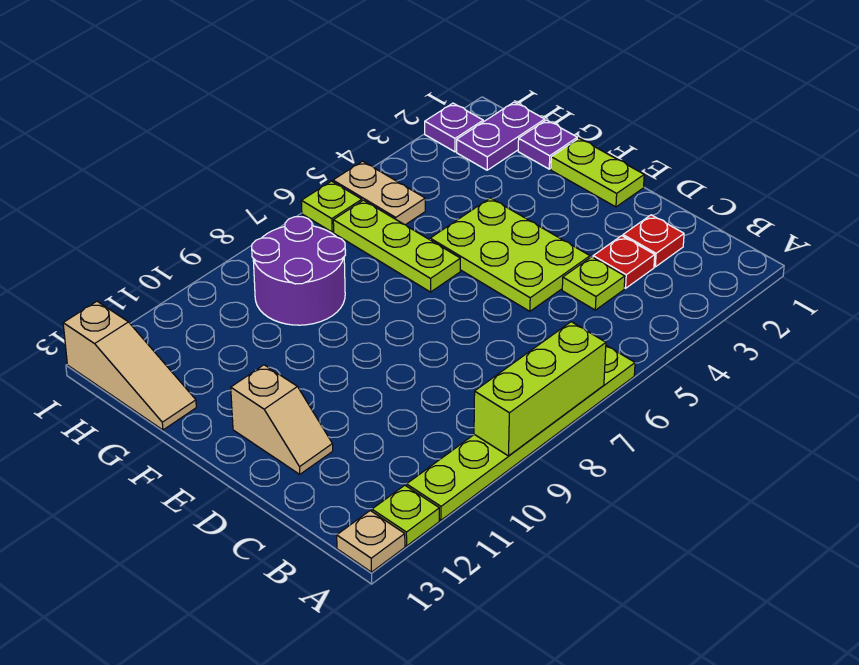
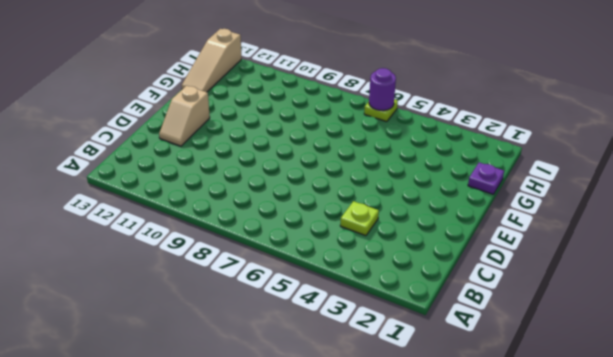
purple round brick I6 level 2 -> none
none -> lime plate A6:A11 level 1
none -> lime plate A12 level 1
none -> tan plate A13 level 1

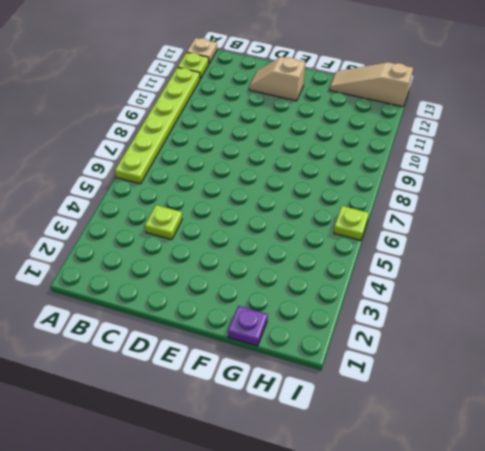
none -> red plate C2 level 1
none -> red plate C3 level 1
none -> lime plate D4:F5 level 1

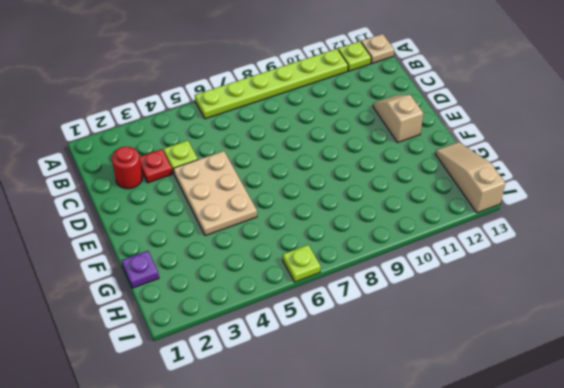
red round brick C2 level 1 -> red plate C2 level 1
tan plate D4:F5 level 1 -> lime plate D4:F5 level 1
none -> lime plate E1:F1 level 1
none -> lime plate F6:H6 level 1
none -> purple round brick G8:H9 level 1

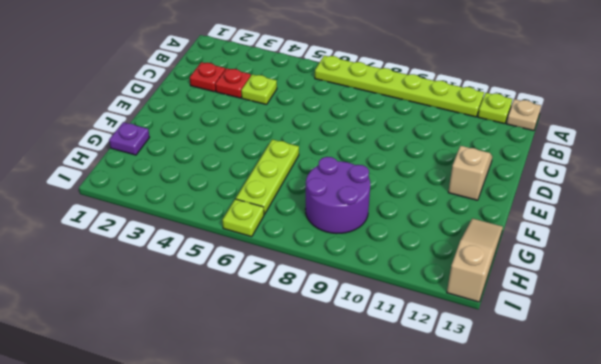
none -> lime plate D4:F5 level 1
none -> lime plate E1:F1 level 1
none -> purple plate H1:H2 level 1

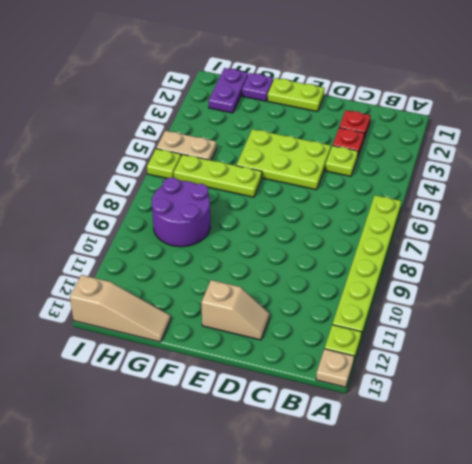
none -> purple plate I2 level 1
none -> lime brick A7:A9 level 2

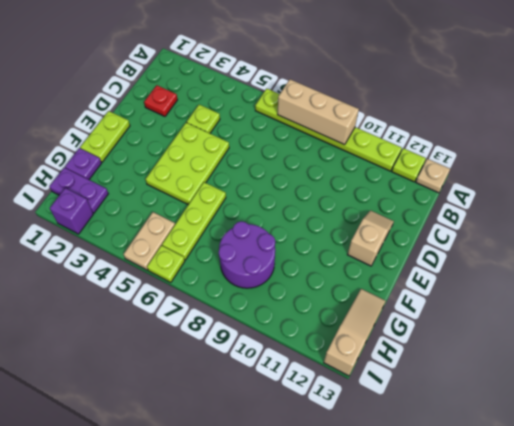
tan brick A7:A9 level 2 -> lime brick A7:A9 level 2
purple brick I2 level 1 -> purple plate I2 level 1
none -> red plate C3 level 1

